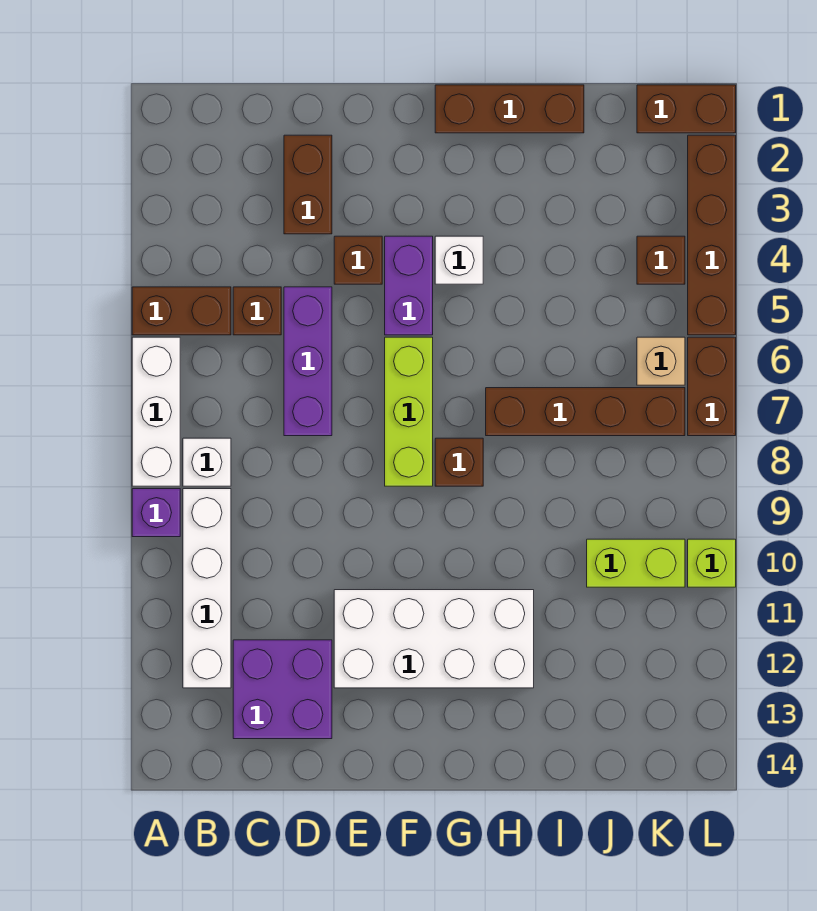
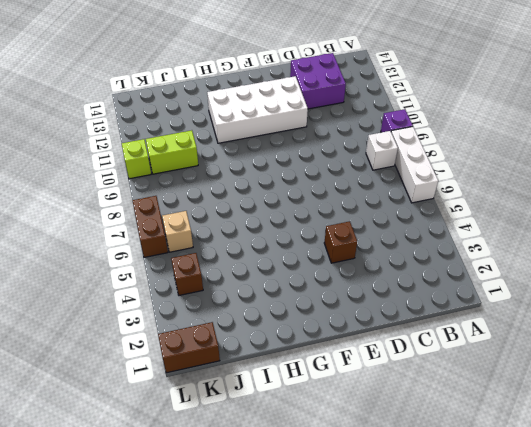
none -> brown brick A5:B5 level 1
none -> white brick B9:B12 level 1
none -> brown brick C5 level 1

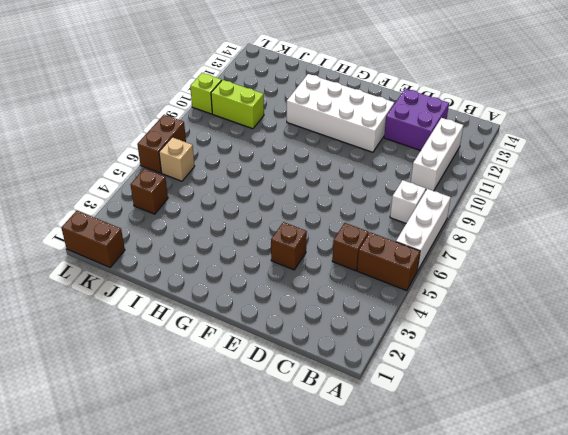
white brick B10:B12 level 1 -> white brick B9:B12 level 1
none -> purple brick A9 level 1
none -> brown brick D2:D3 level 1
none -> purple brick D5:D7 level 1

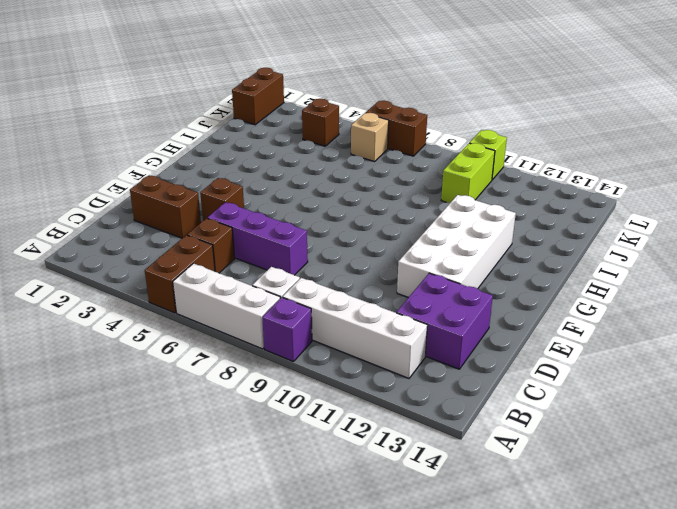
none -> purple brick F4:F5 level 1
none -> lime brick F6:F8 level 1
none -> brown brick G1:I1 level 1

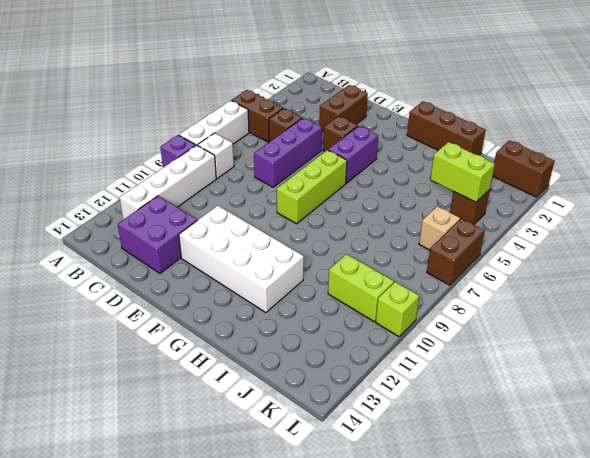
lime brick J4:K4 level 2 -> none
none -> white brick G4 level 1
none -> brown brick G8 level 1
none -> brown brick H7:K7 level 1

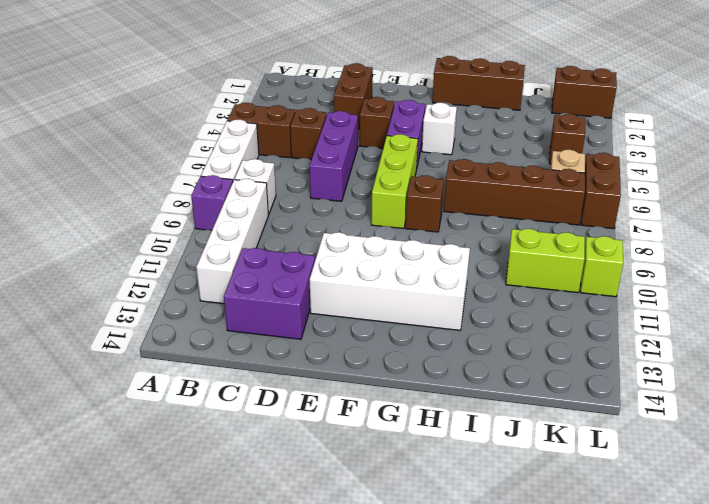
none -> brown brick L2:L5 level 1

